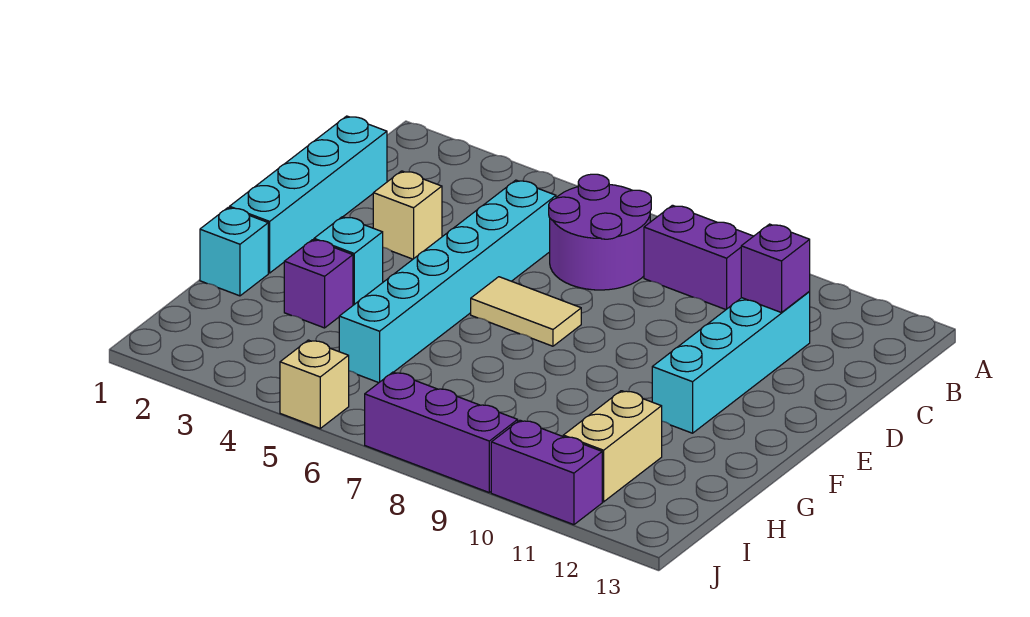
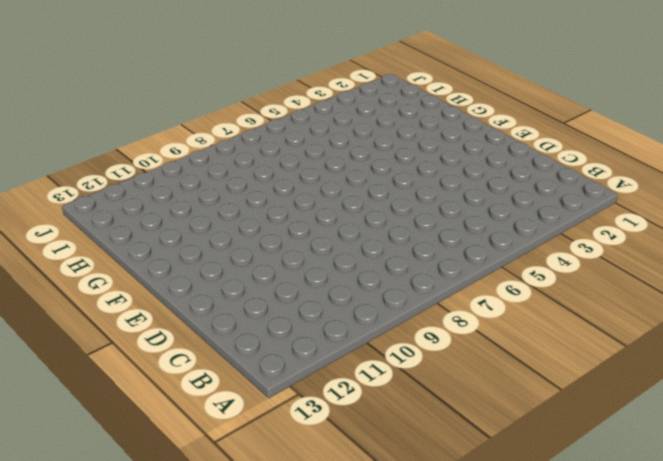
none -> purple round brick B6:C7 level 1
none -> purple brick B8:B9 level 1
none -> cyan brick C1:F1 level 1

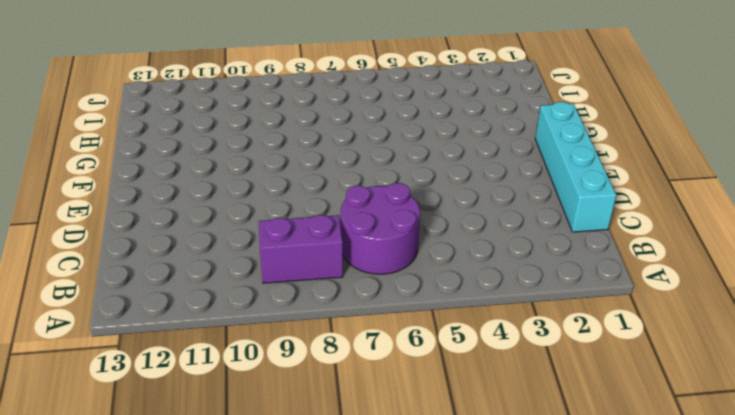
none -> cyan brick C5:H5 level 1
none -> cyan brick C11:F11 level 1
none -> tan brick D3 level 1

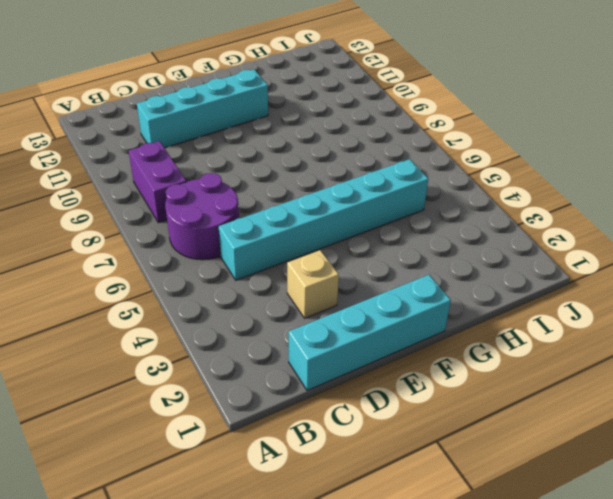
none -> tan tile E6:E7 level 1
none -> cyan brick F3 level 1
none -> cyan brick G1 level 1

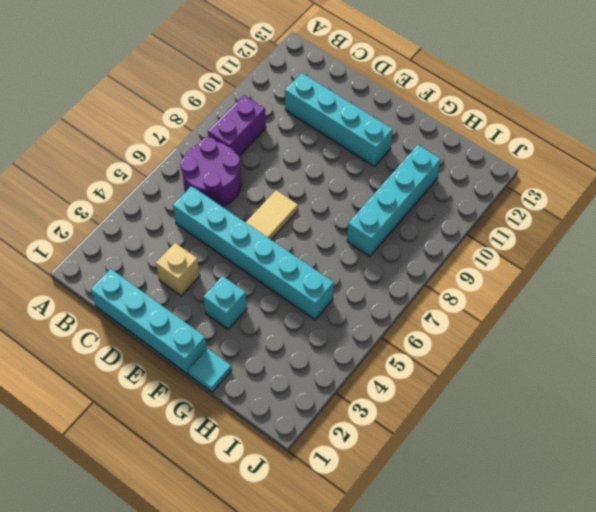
cyan tile G1 level 1 -> cyan brick G1 level 1
cyan brick H8:H11 level 1 -> tan brick H11:I11 level 1
none -> purple brick G3 level 1
none -> tan brick J5 level 1
none -> purple brick J7:J9 level 1

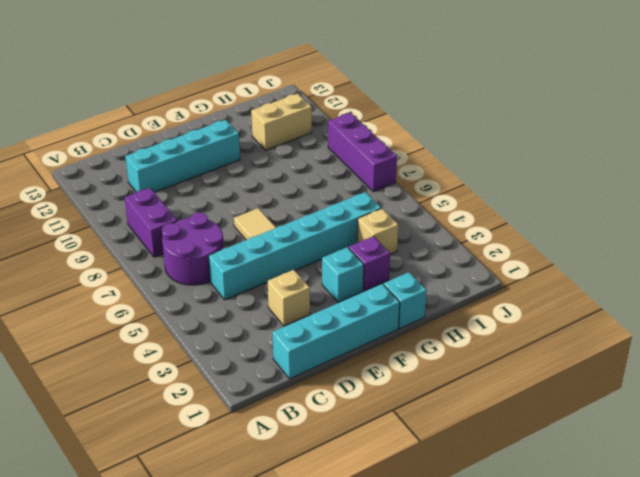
tan brick H4 level 1 -> tan brick J5 level 1
none -> purple brick J10:J11 level 1
none -> purple brick C11 level 2

